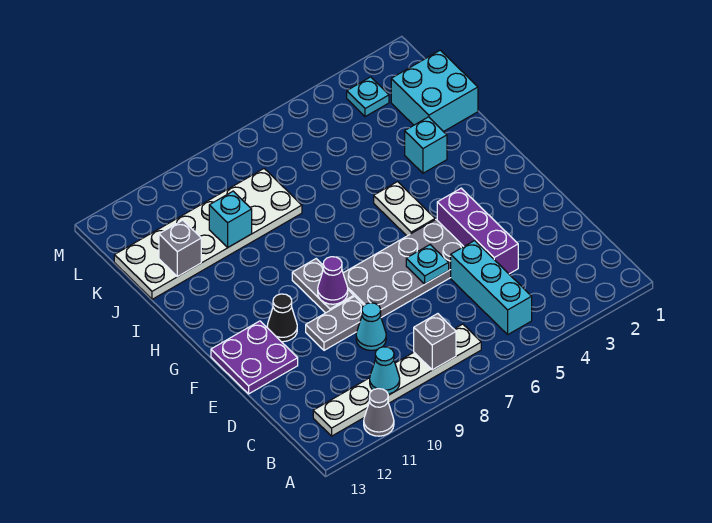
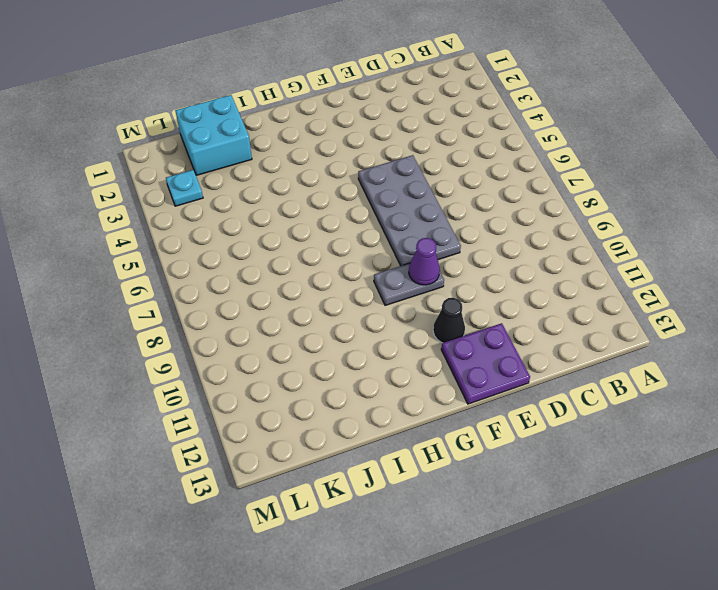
none -> grey cone A11 level 1
none -> cyan brick B5:D5 level 1
none -> white plate B7:B12 level 1

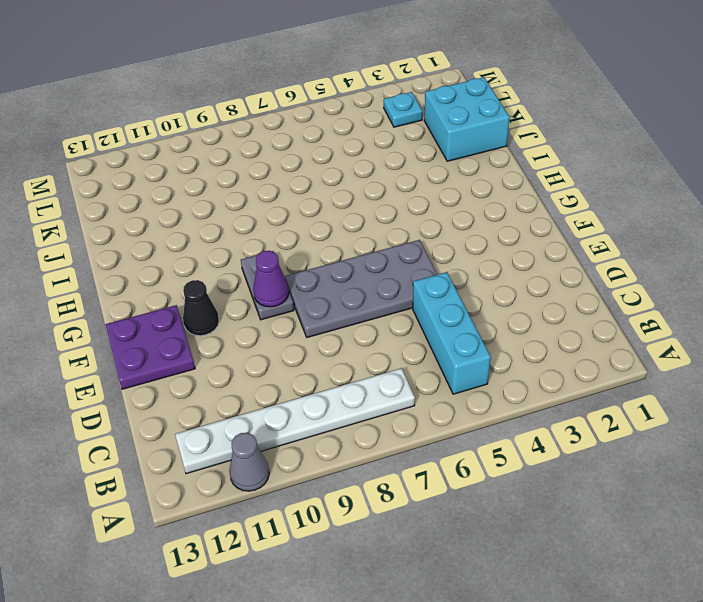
none -> purple brick D4:F4 level 1
none -> cyan cone D9 level 1
none -> grey plate E9:E10 level 1

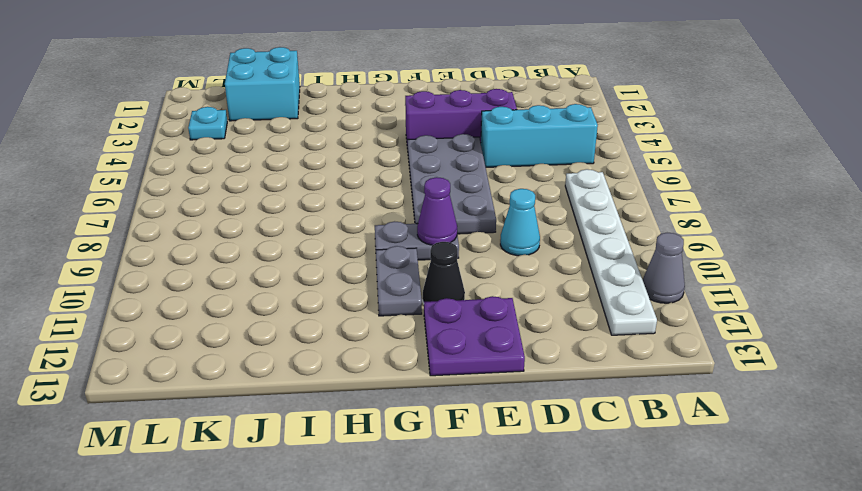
grey plate G10:G11 level 1 -> grey plate E9:E10 level 1
none -> white plate G5:H5 level 1
none -> cyan brick I3 level 1
none -> white plate J8:K13 level 1

